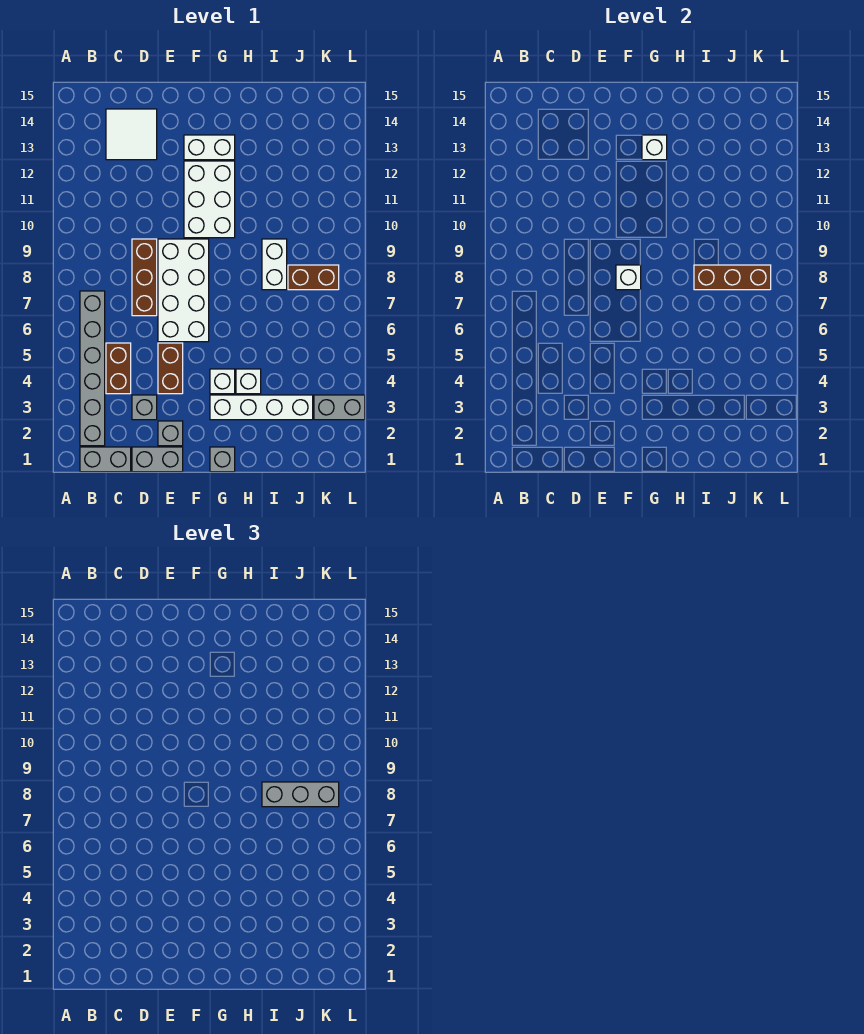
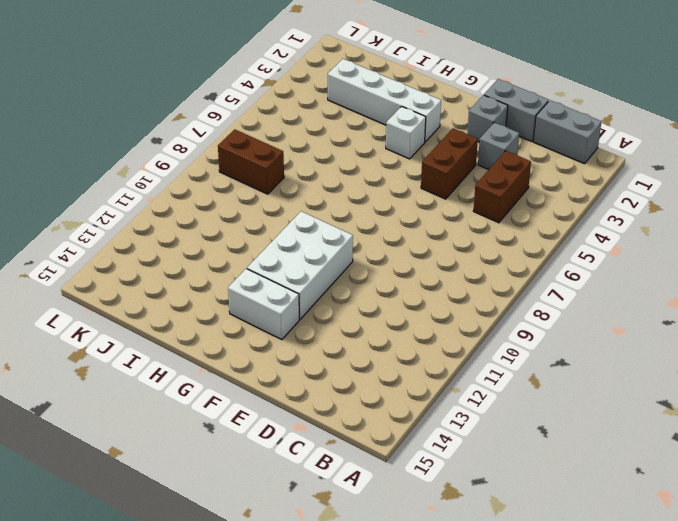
none -> grey brick B2:B7 level 1
none -> white tile C13:D14 level 1
none -> brown brick D7:D9 level 1

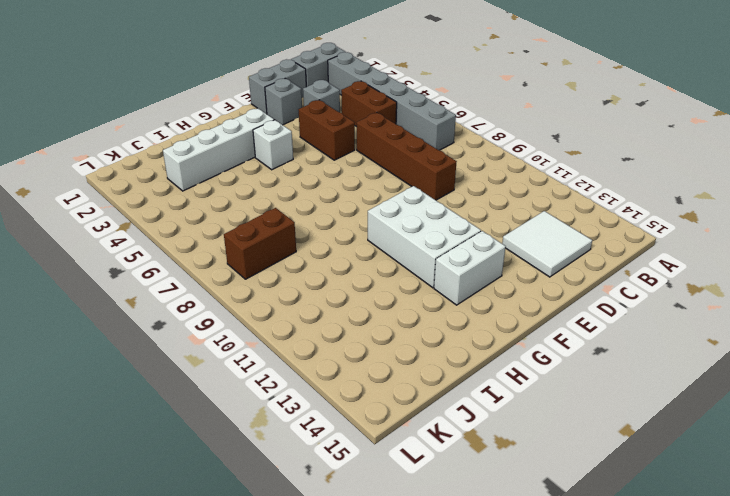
brown brick D6:D9 level 1 -> brown brick D7:D9 level 1
none -> white brick E6:F9 level 1
none -> grey brick G1 level 1
none -> white brick H4 level 1

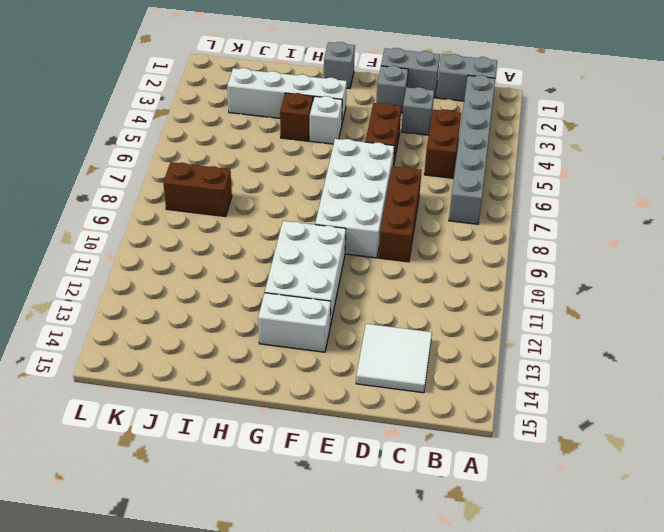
brown brick H4 level 1 -> white brick H4 level 1
none -> white brick I8:I9 level 1
none -> grey brick K3:L3 level 1
none -> white brick F8 level 2

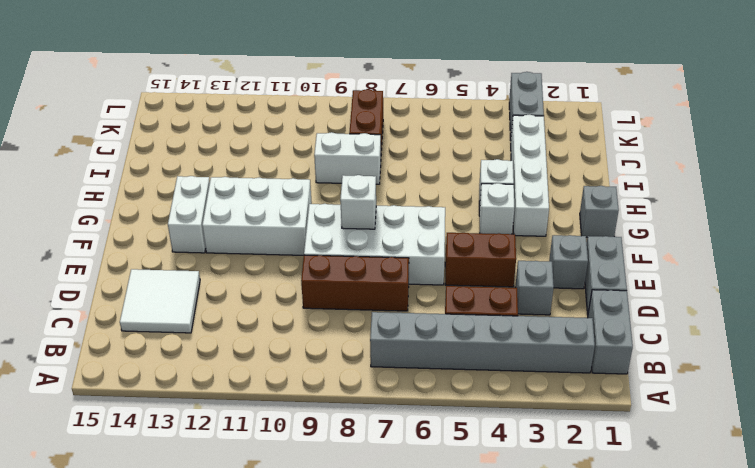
none -> white brick G13 level 2
none -> brown brick I8:K8 level 2
none -> grey brick I8:K8 level 3

